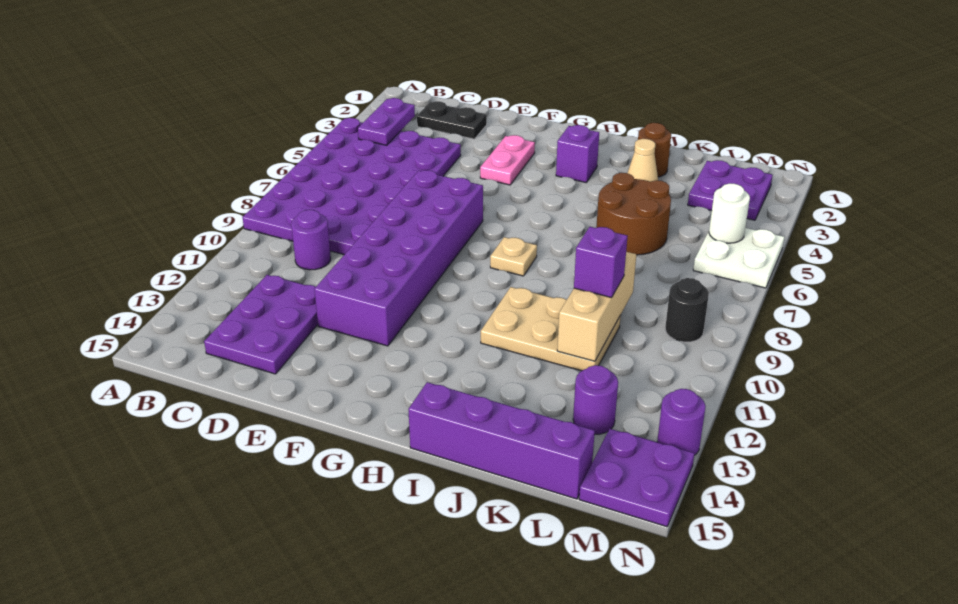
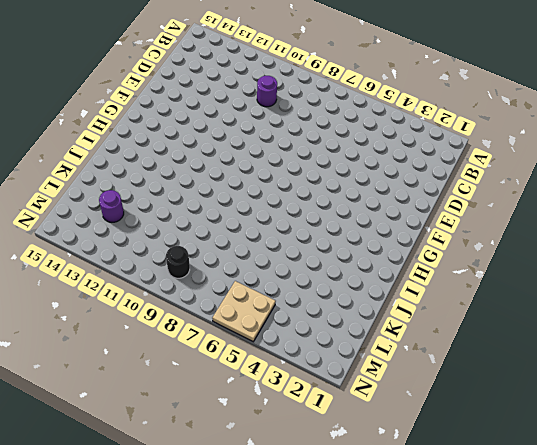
tan plate M5:N6 level 1 -> white plate M5:N6 level 1
none -> purple plate A4:D9 level 1
none -> black plate C2:D2 level 1
none -> purple plate C12:D14 level 1

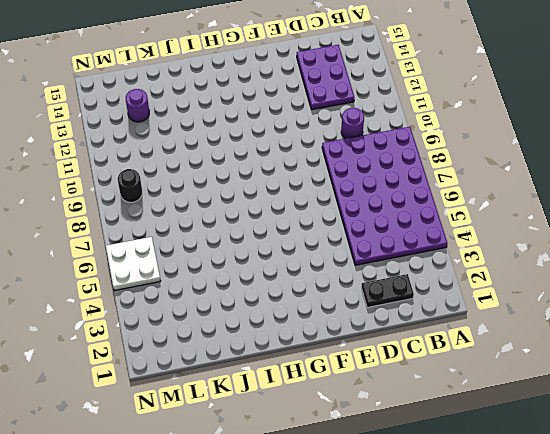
none -> purple brick E7:F12 level 1
none -> pink plate F3:F4 level 1
none -> purple brick H3 level 1

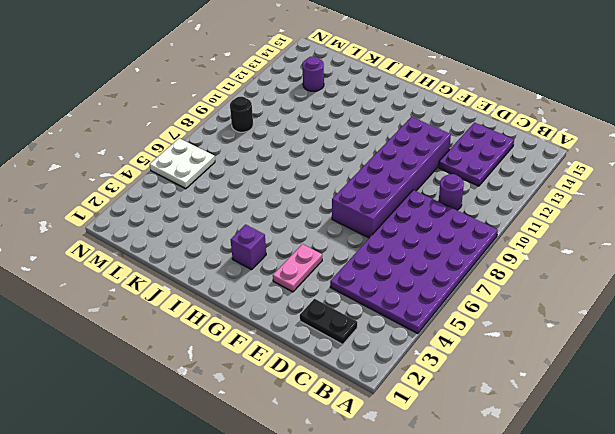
none -> tan plate H8 level 1
none -> tan plate I10:K11 level 1
none -> purple brick I15:L15 level 1

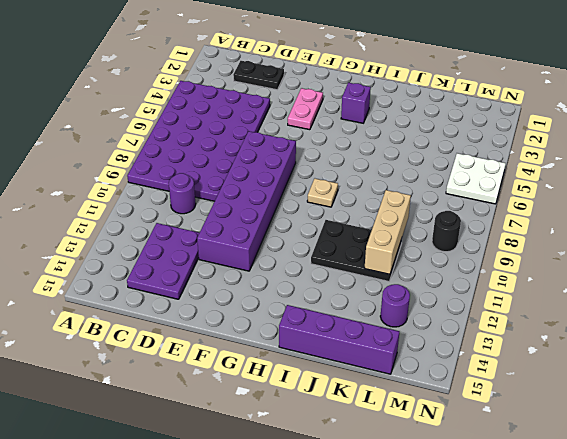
black plate I10:K11 level 1 -> tan plate I10:K11 level 1
none -> brown round brick J2 level 1
none -> tan cone J3 level 1
none -> brown round brick J5:K6 level 1

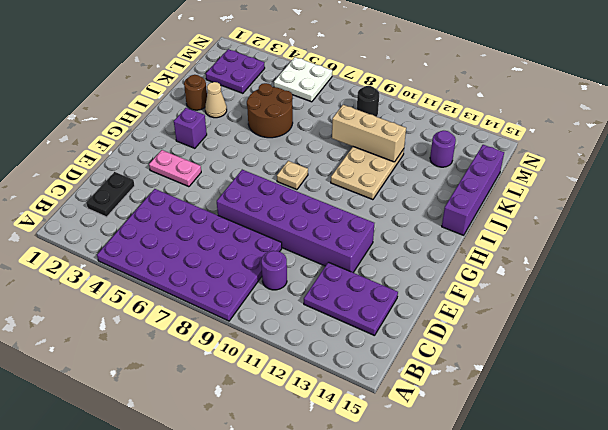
none -> purple plate M14:N15 level 1
none -> purple round brick N13 level 1
none -> purple plate B3:B4 level 2

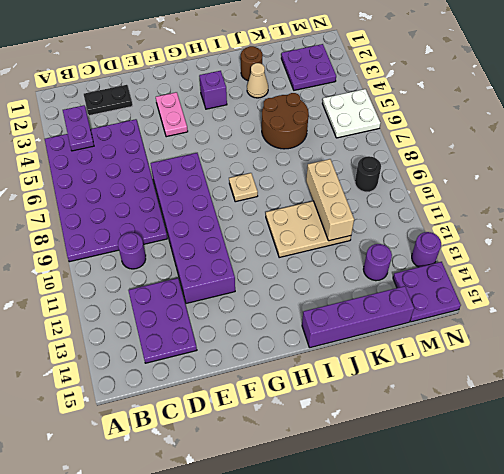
none -> white round brick M5 level 2
none -> purple brick K10 level 3

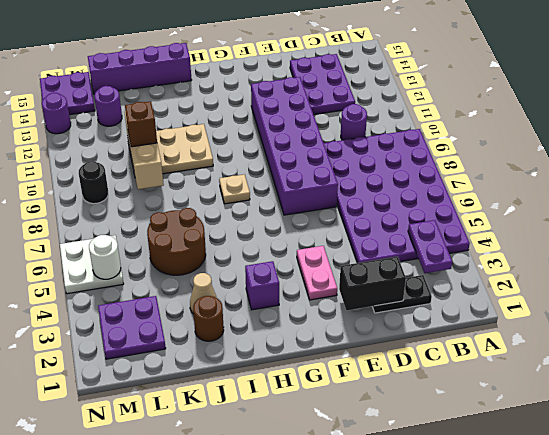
black brick D2:E2 level 2 -> none
brown brick K10 level 3 -> purple brick K10 level 3

